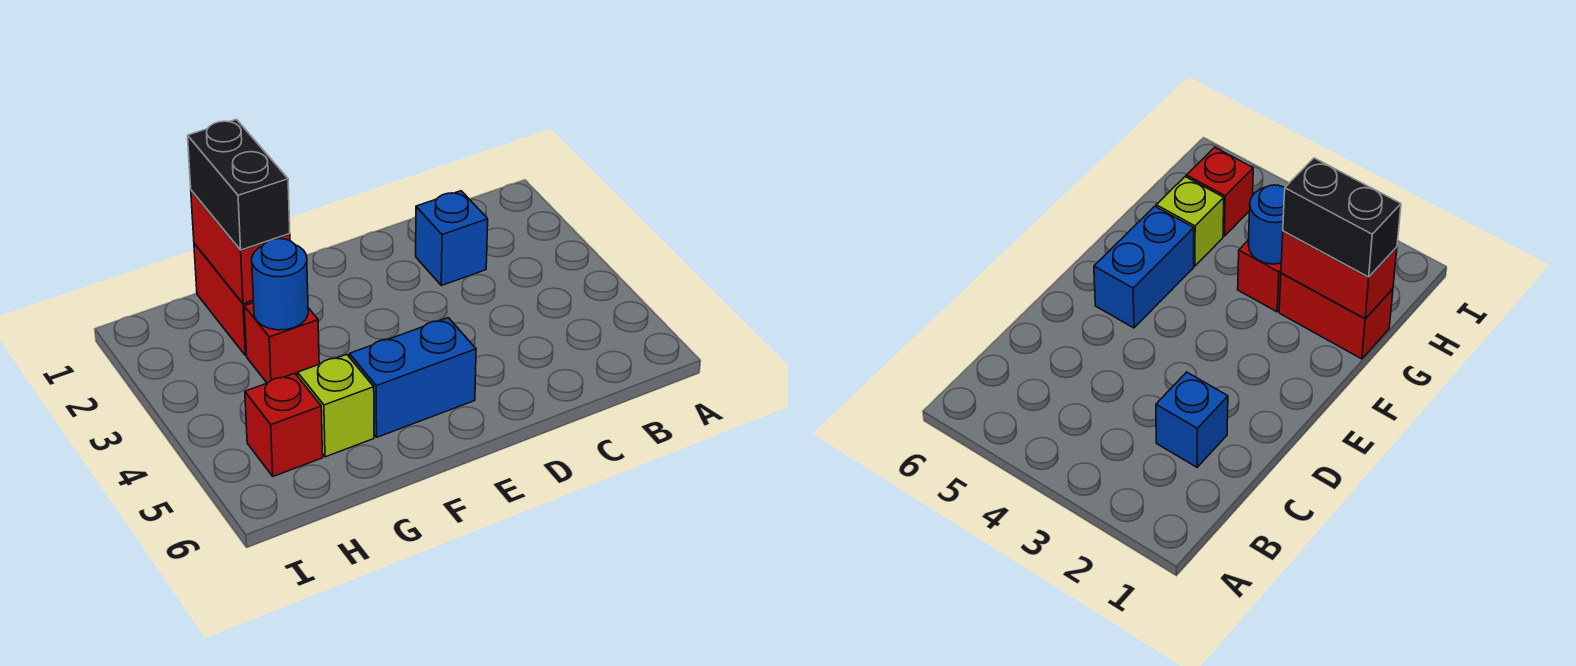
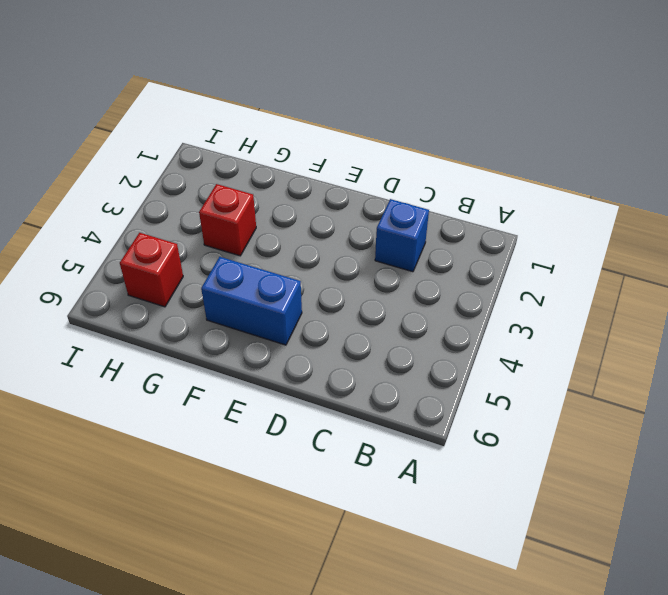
none -> red brick G1:G2 level 1
none -> lime brick G5 level 1

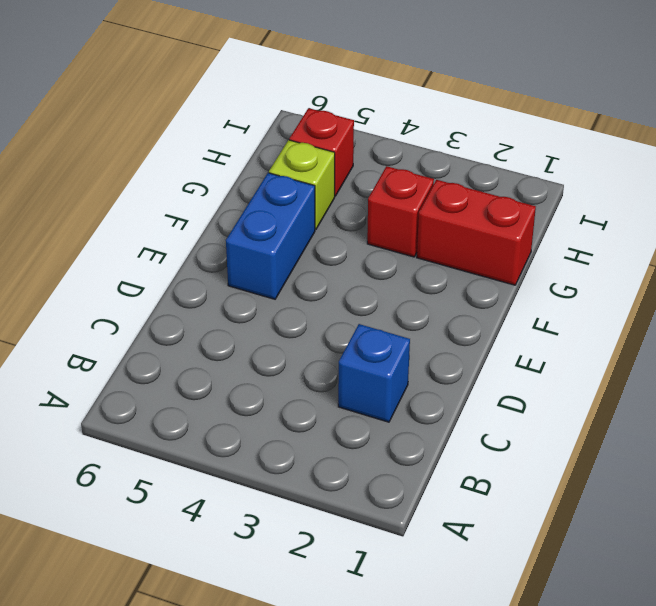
none -> red brick G1:G2 level 2
none -> blue round brick G3 level 2

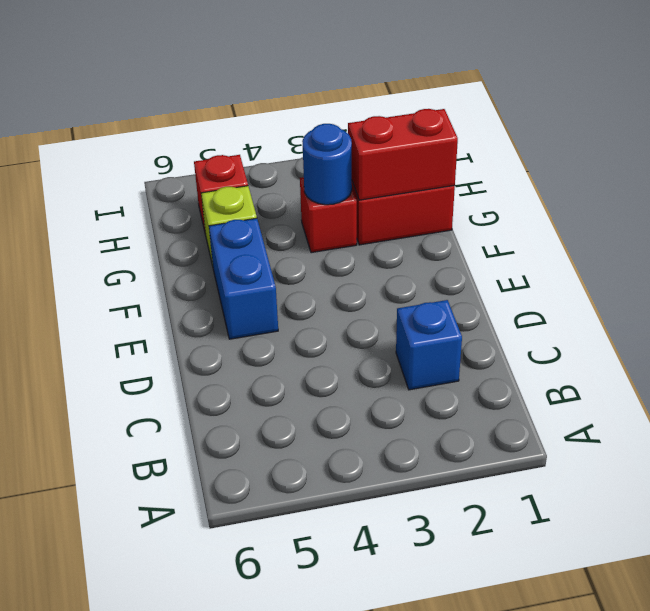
none -> black brick G1:G2 level 3

